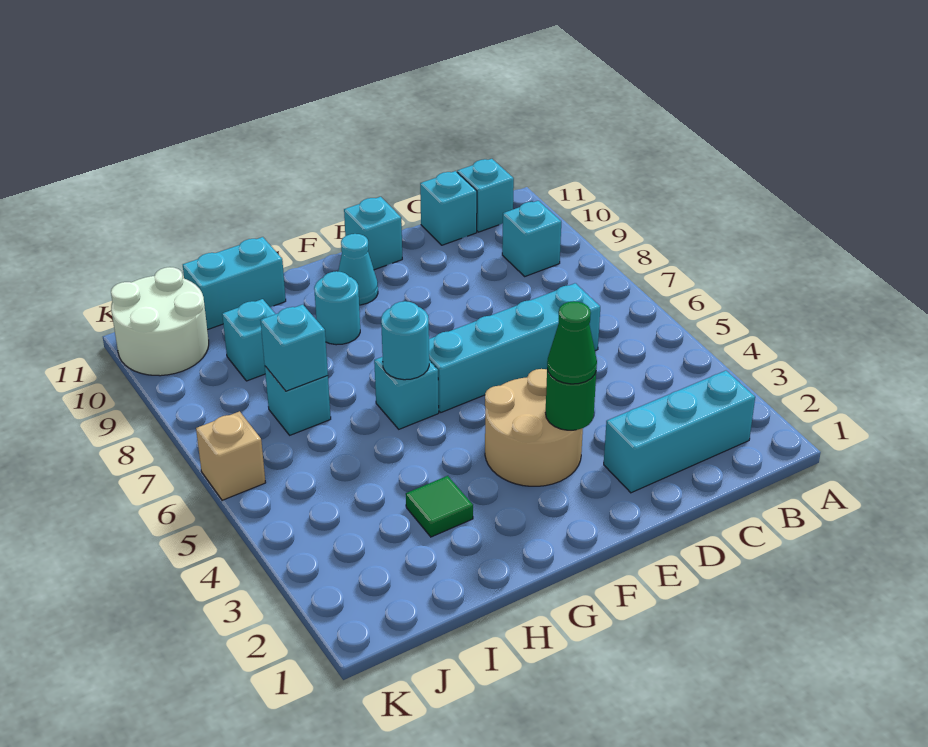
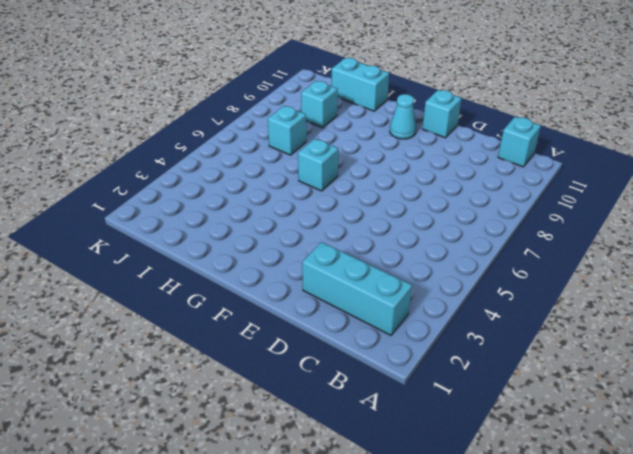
none -> cyan brick B9 level 1
none -> cyan brick C6:F6 level 1
none -> cyan brick C11 level 1

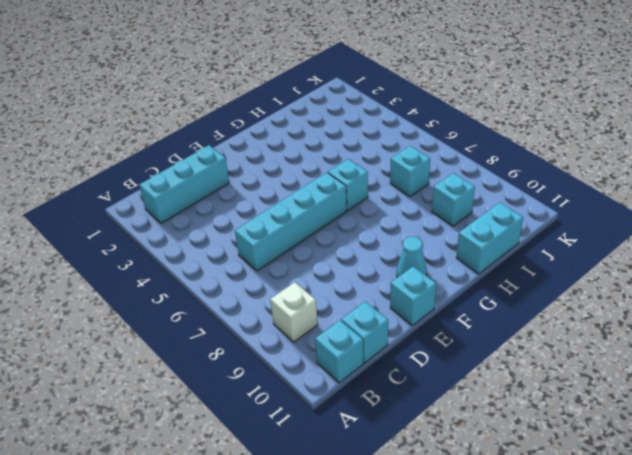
white brick B9 level 1 -> cyan brick B9 level 1
none -> tan round brick E3:F4 level 1
none -> cyan round brick G9 level 1
none -> green tile H3 level 1

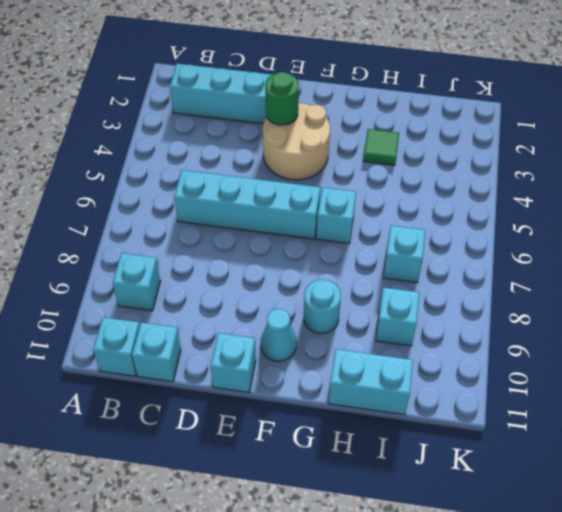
none -> white round brick J10:K11 level 1
none -> tan brick K6 level 1
none -> cyan round brick G6 level 2

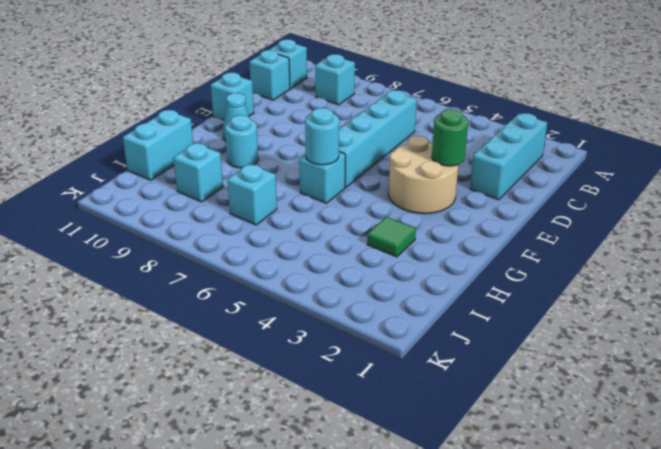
none -> white round brick J10:K11 level 1
none -> tan brick K6 level 1
none -> cyan brick I7 level 2

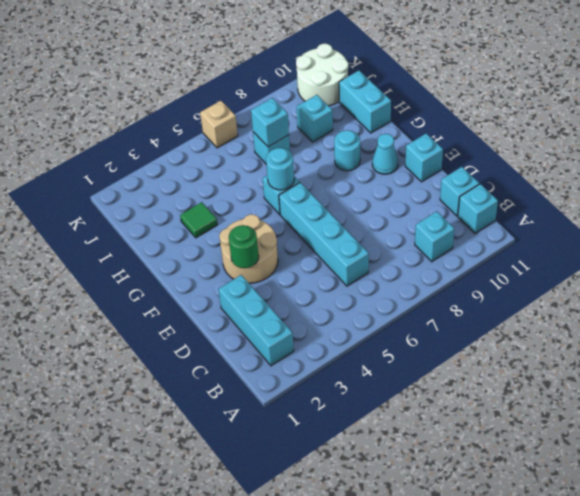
none -> green cone E3 level 3

